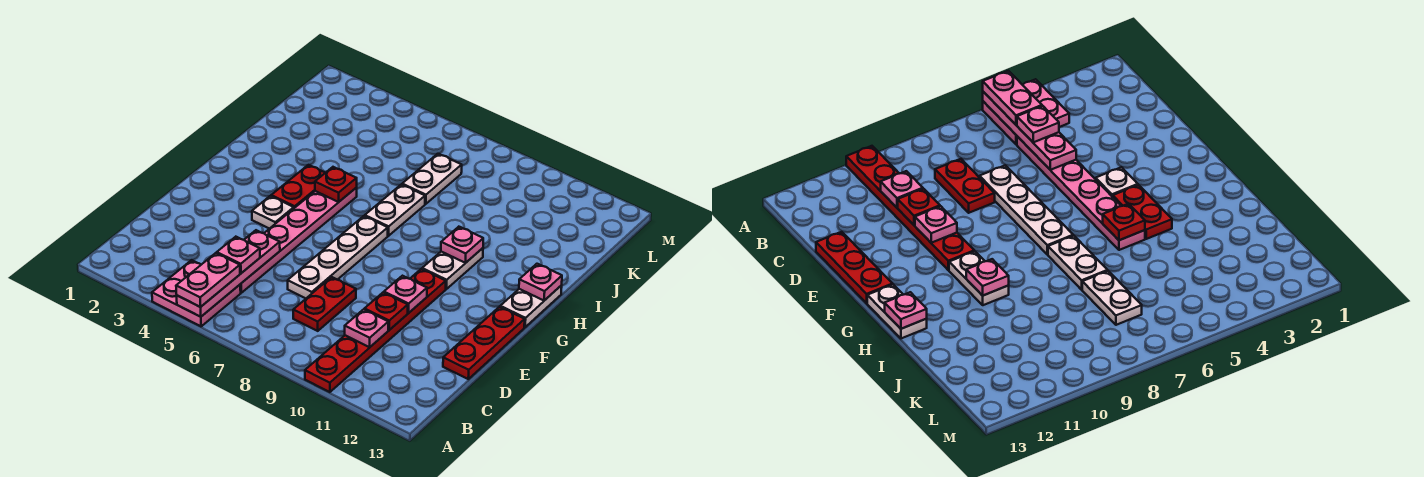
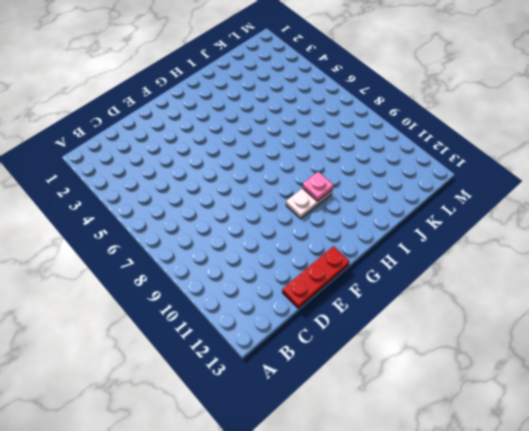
none -> pink plate A4:B5 level 1
none -> red plate A10:F10 level 1
none -> pink plate C5:H5 level 1

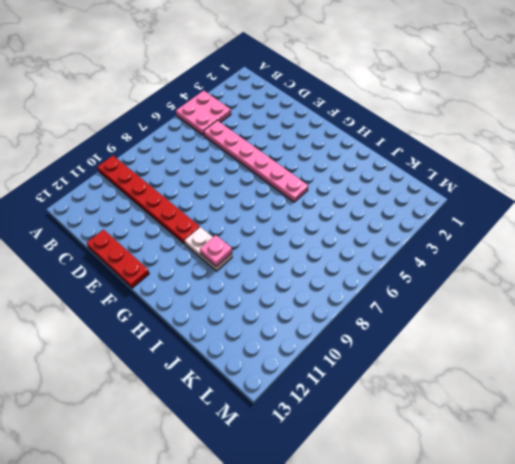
none -> red plate C8:D8 level 1
none -> white plate D7:G7 level 1
none -> white plate F4 level 1

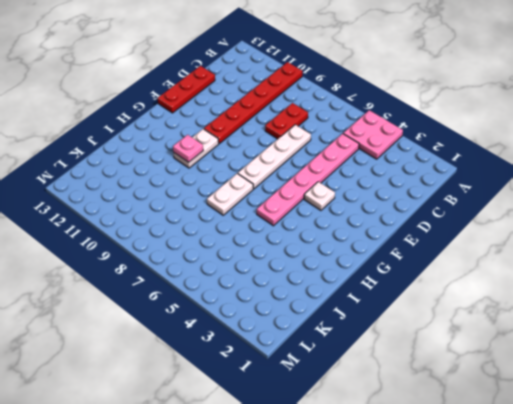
none -> red plate G4:H4 level 1
none -> white plate G13:H13 level 1
none -> white plate J7:K7 level 1

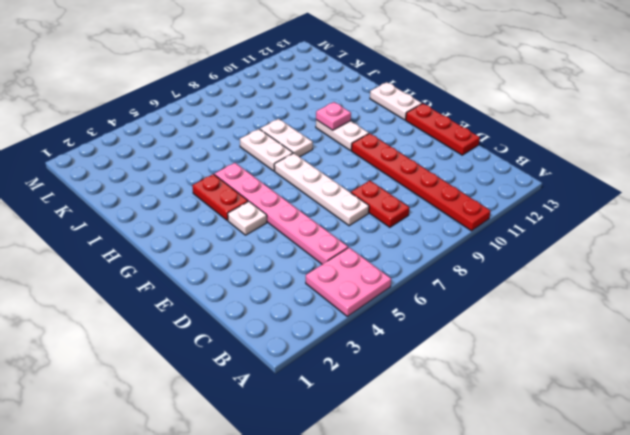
white plate H8:I8 level 1 -> white plate J7:K7 level 1
none -> pink plate A5:D5 level 2
none -> pink plate C10 level 2
none -> red plate D10 level 2

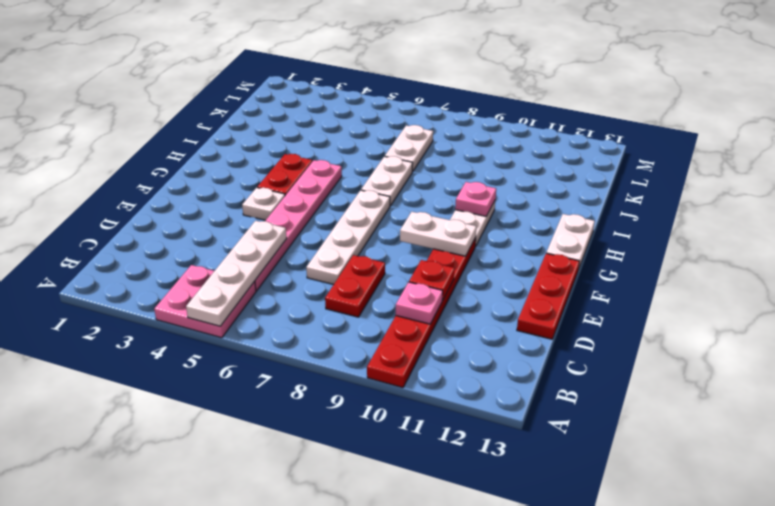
white plate A5:D5 level 2 -> pink plate A5:D5 level 2
white plate F9:F10 level 2 -> none
none -> pink plate E10 level 2
none -> red plate H5 level 2
none -> pink plate H13 level 2

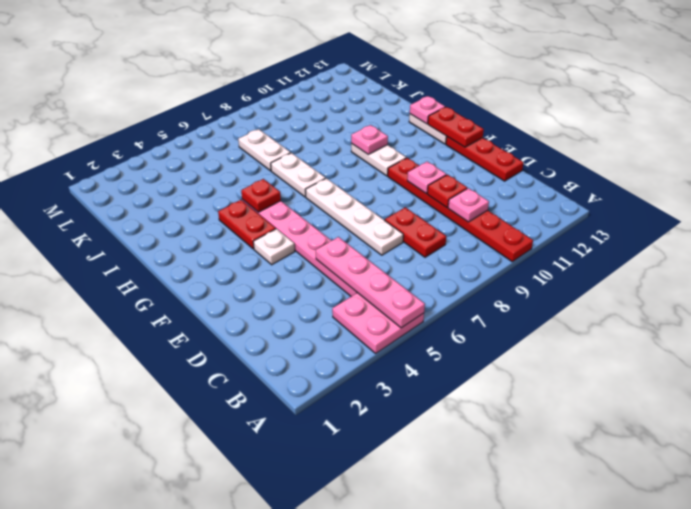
red plate F13:G13 level 2 -> none
none -> pink plate A5:B5 level 3
none -> pink plate C5 level 3

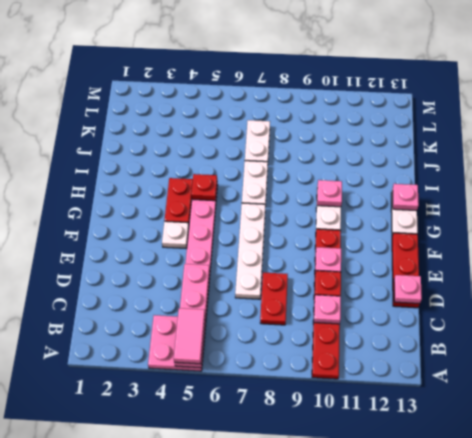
pink tile A5:B5 level 3 -> pink plate A5:B5 level 3
pink plate D13 level 2 -> pink plate C5 level 3

